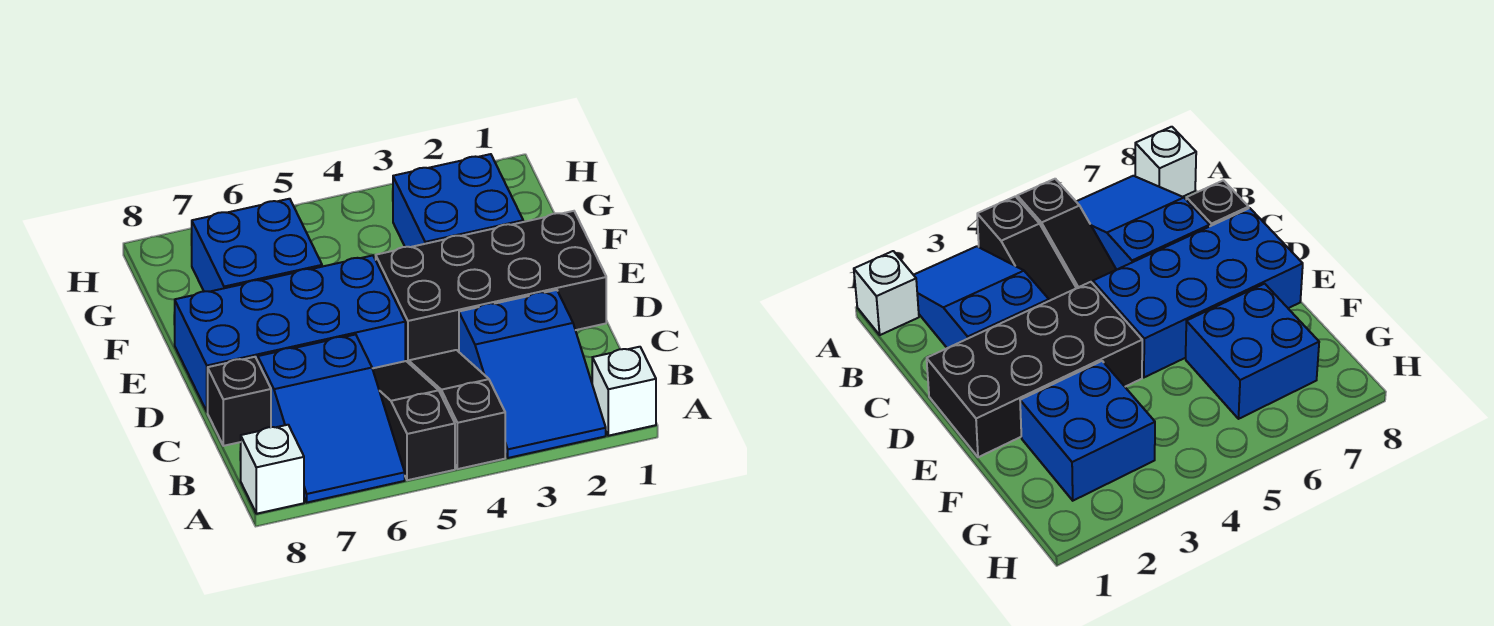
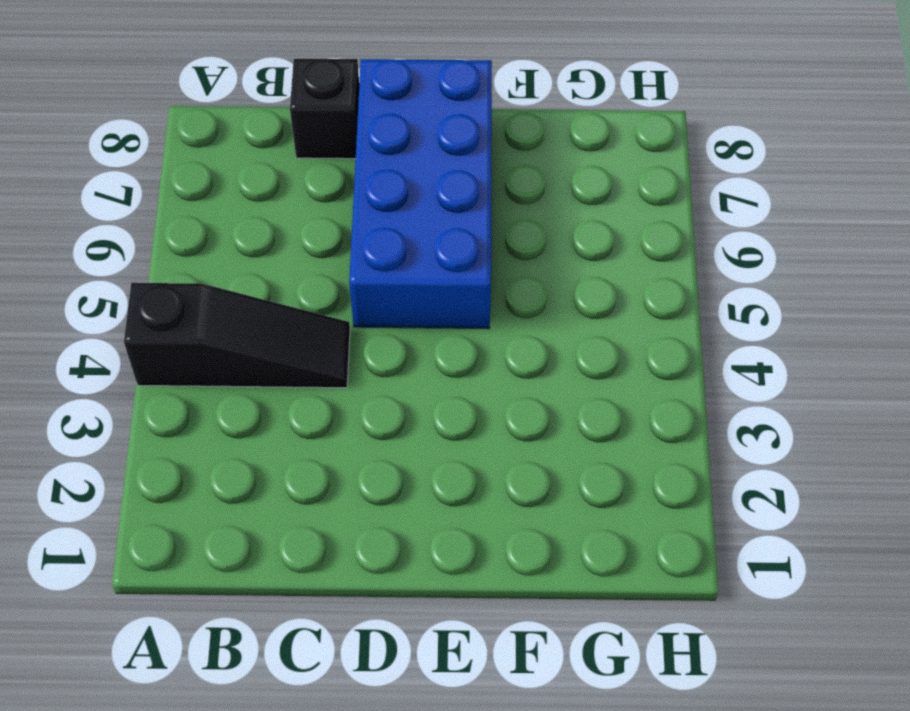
none -> white brick A1 level 1
none -> blue slope A2:C3 level 1 top C

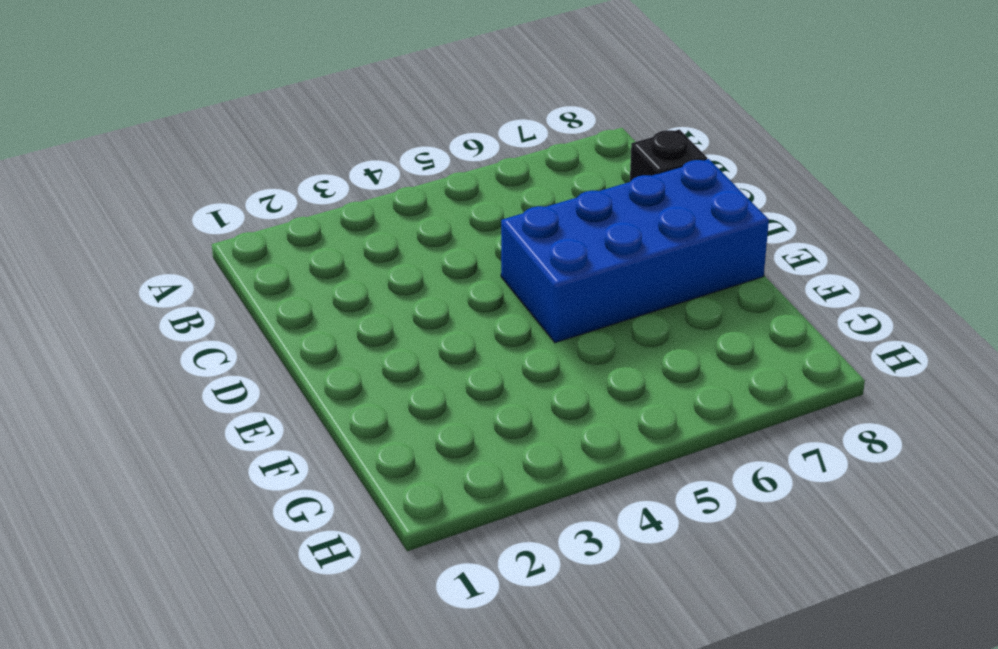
none -> white brick A1 level 1
none -> blue slope A2:C3 level 1 top C

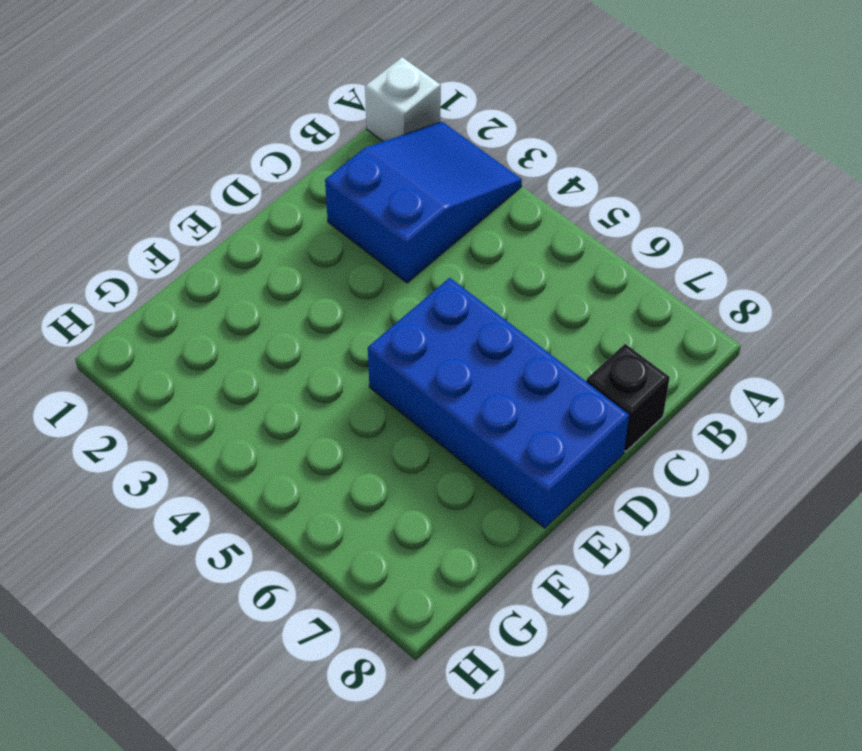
none -> black slope A4:C4 level 1 top A
none -> black slope A5:C5 level 1 top A

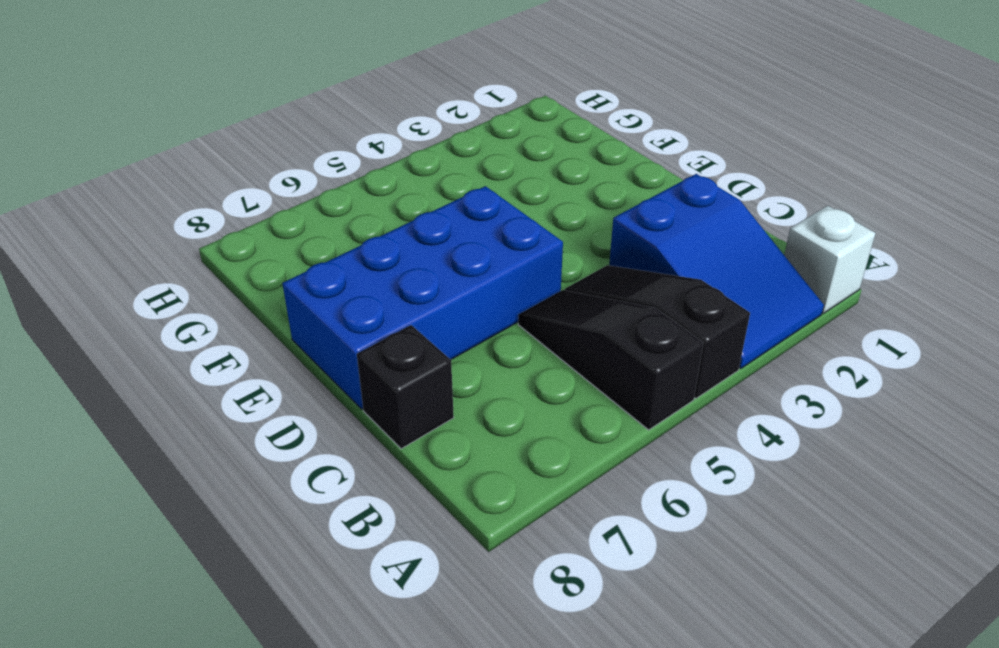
none -> blue slope A6:C7 level 1 top C
none -> white brick A8 level 1

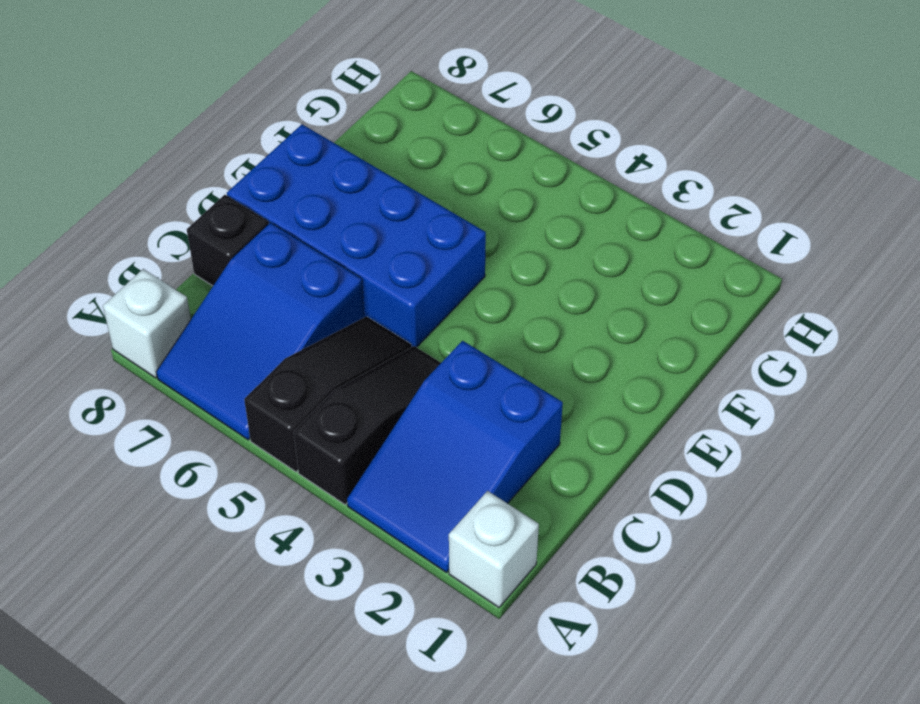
none -> black brick D1:E4 level 1
none -> blue brick F2:G3 level 1

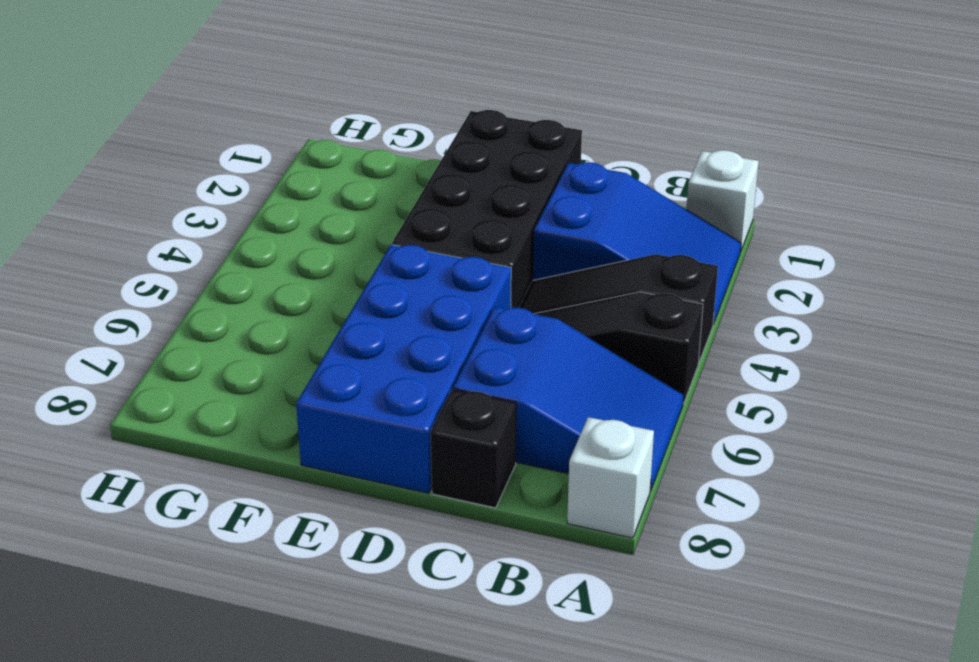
none -> blue brick F2:G3 level 1
none -> blue brick F6:G7 level 1

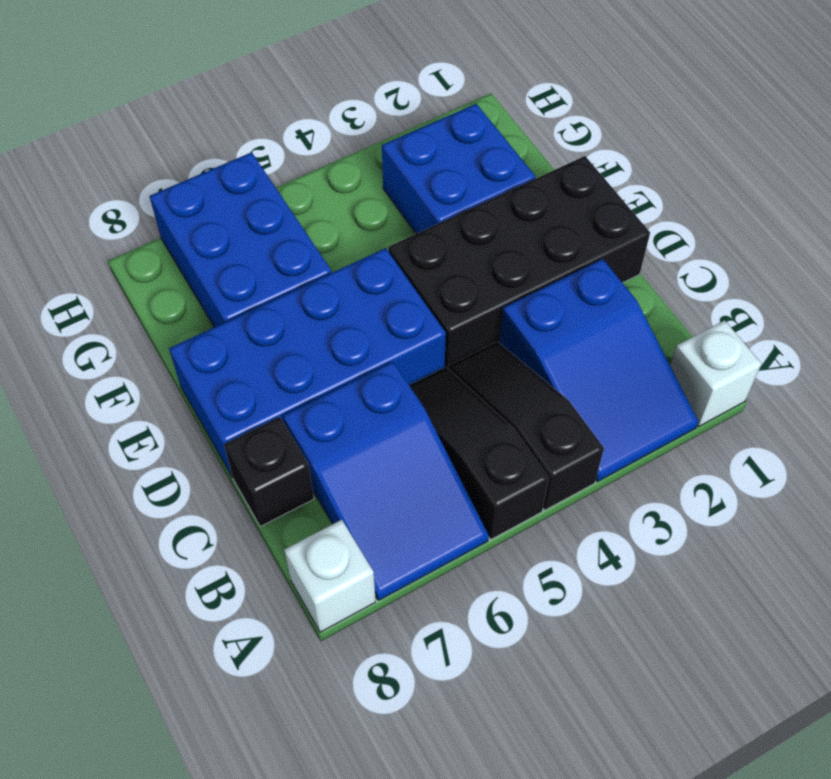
blue brick F6:H7 level 1 -> blue brick F6:G7 level 1

